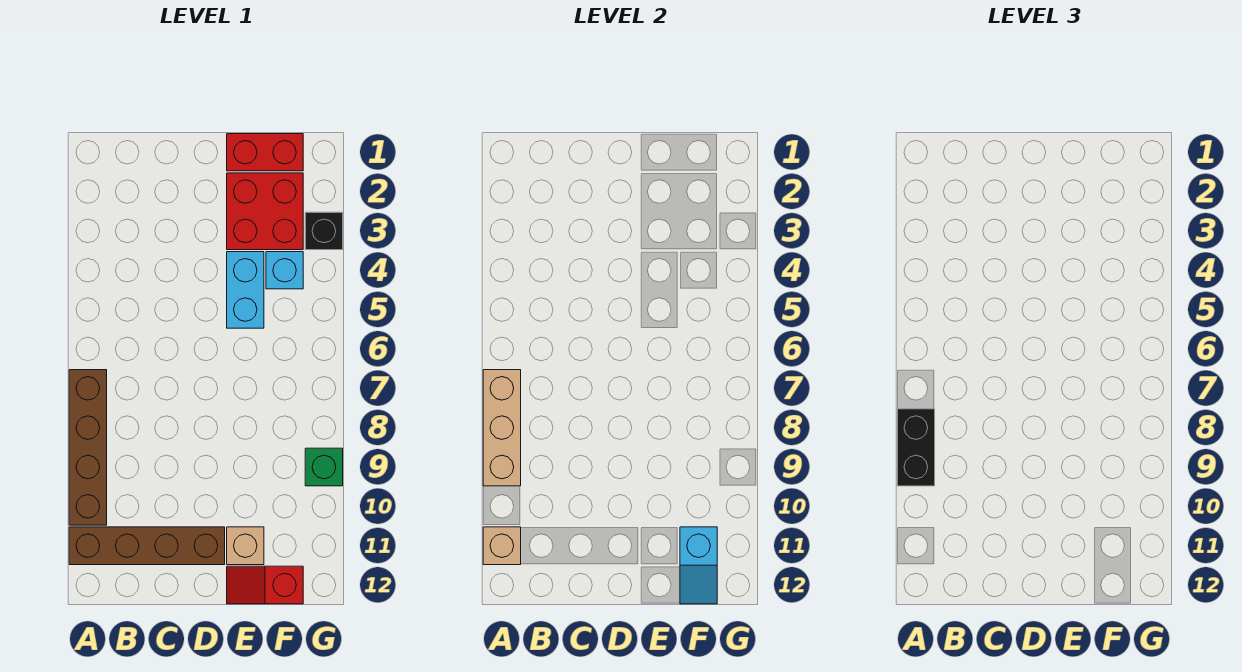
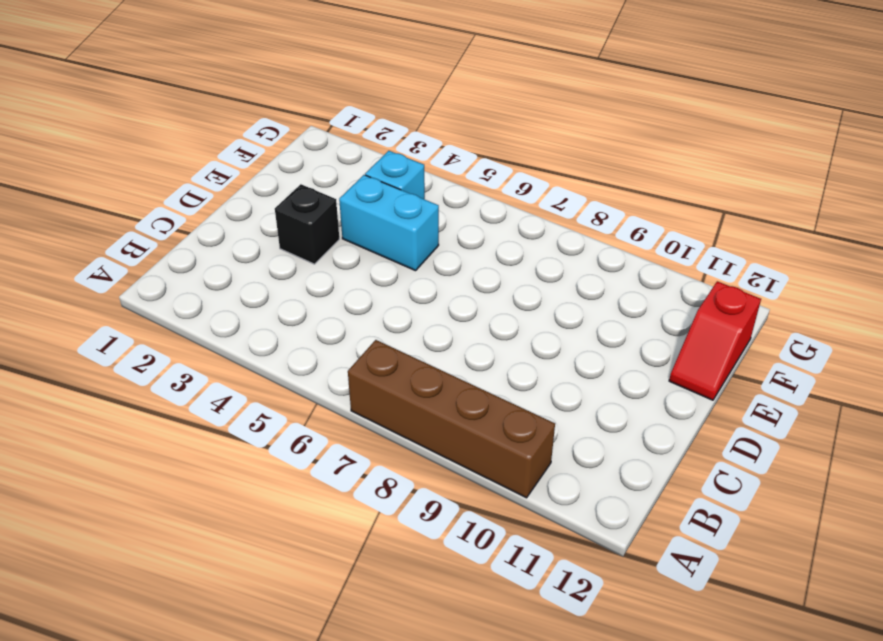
black brick D3 level 1 -> black brick G3 level 1
none -> brown brick A11:D11 level 1
none -> red brick E1:F1 level 1
none -> red brick E2:F3 level 1

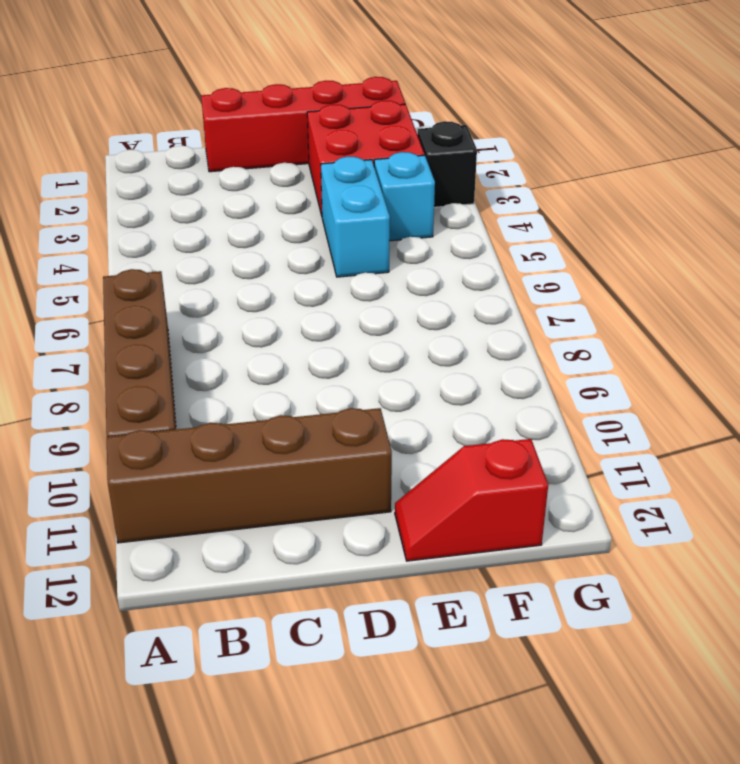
red brick C1:F1 level 1 -> red brick E1:F1 level 1
none -> tan brick E11 level 1
none -> green brick G9 level 1
none -> tan brick A7:A9 level 2

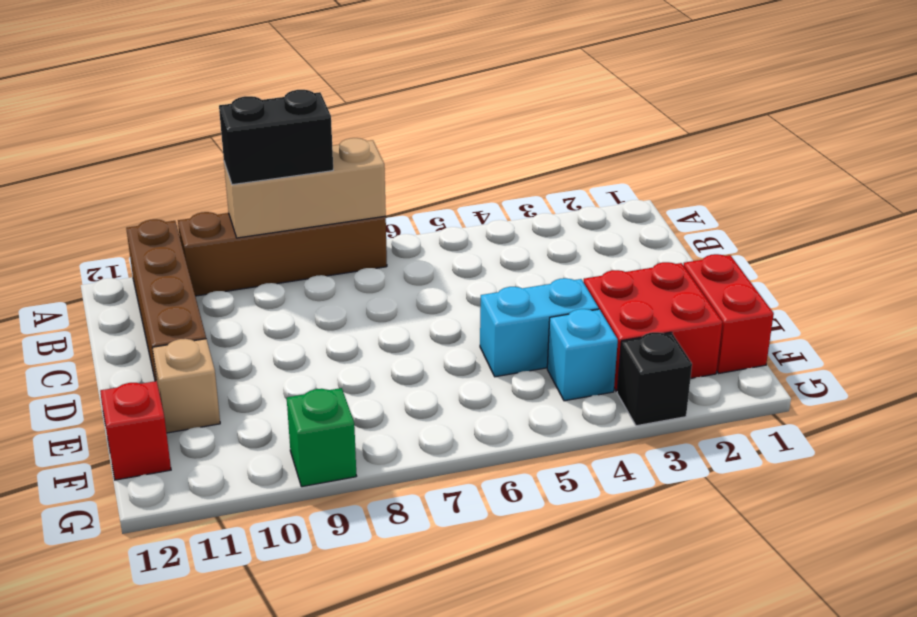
none -> tan brick A11 level 2
none -> cyan slope F11:F12 level 2 top 11

